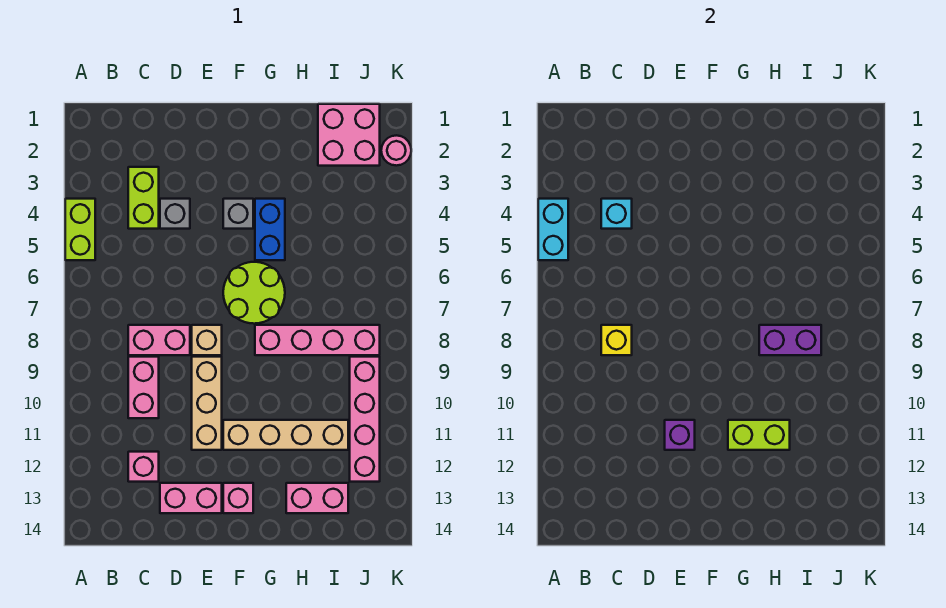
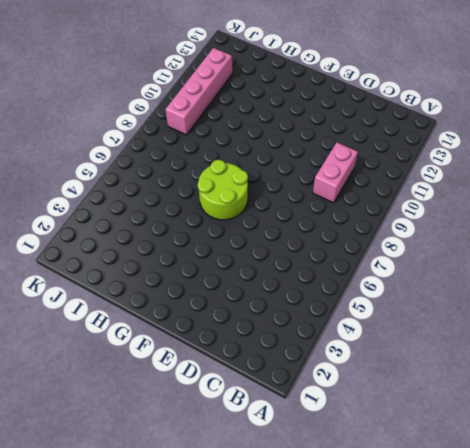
none -> lime brick A4:A5 level 1
none -> lime brick C3:C4 level 1
none -> pink brick C8:D8 level 1

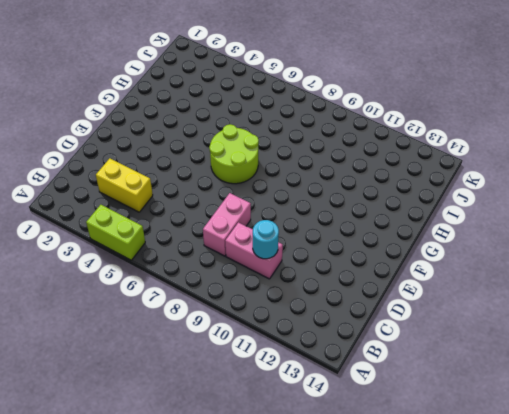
yellow brick C3:C4 level 1 -> lime brick C3:C4 level 1
cyan round brick C10 level 2 -> none
none -> pink brick C12 level 1
none -> grey brick D4 level 1
none -> pink brick D13:E13 level 1

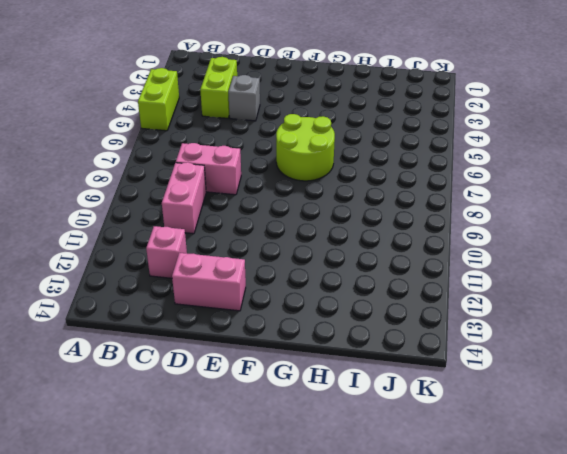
none -> tan brick E8 level 1
none -> tan brick E9:E11 level 1
none -> grey brick F4 level 1

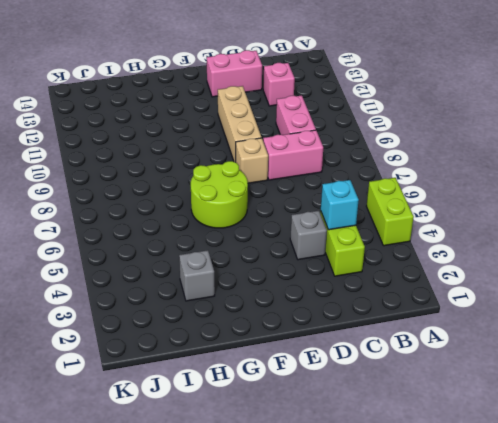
grey brick H3 level 1 -> grey brick F4 level 1
none -> tan brick F11:I11 level 1
none -> pink brick F13 level 1
none -> blue brick G4:G5 level 1

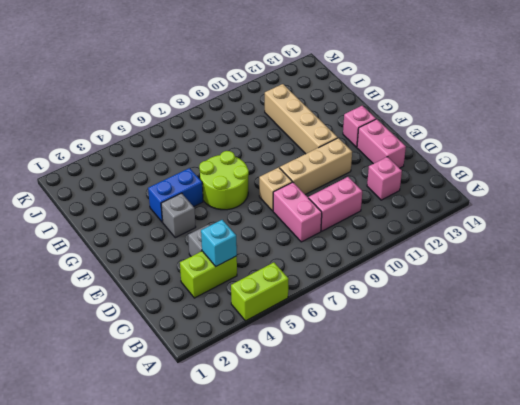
none -> pink brick G8:J8 level 1
none -> pink brick H13:I13 level 1
none -> pink brick I1:J2 level 1

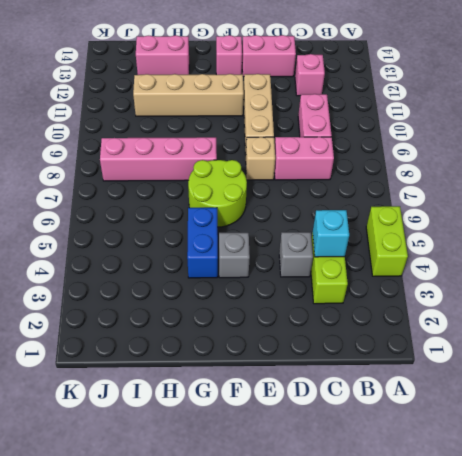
none -> pink brick I1:J2 level 1
none -> pink brick J9:J12 level 1
none -> pink round brick K2 level 1

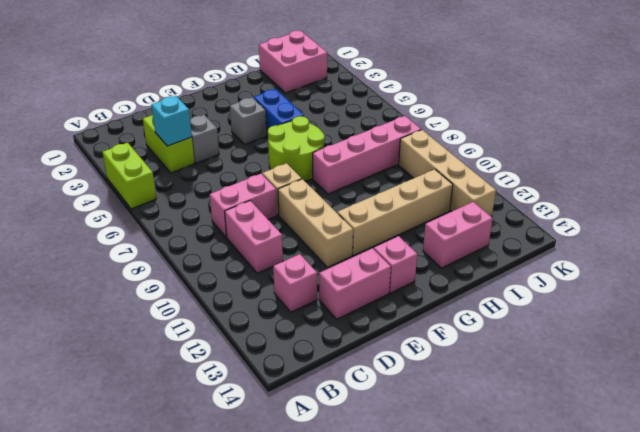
tan brick J9:J12 level 1 -> pink brick J9:J12 level 1
none -> pink round brick K2 level 1
none -> cyan brick A4:A5 level 2
none -> yellow brick C8 level 2

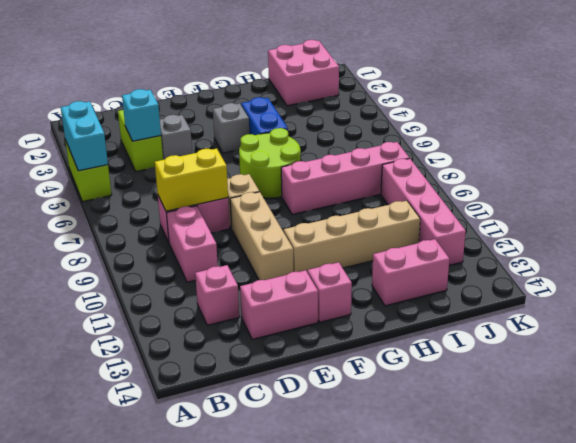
yellow brick C8:D8 level 2 -> yellow brick C8 level 2
none -> pink round brick K2 level 1
none -> purple brick E11 level 2
none -> lime brick G11:H11 level 2

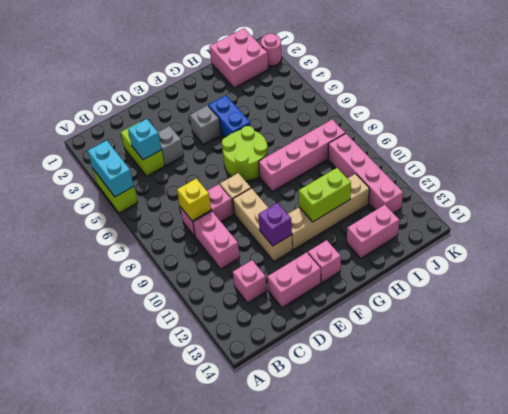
none -> purple brick H8:I8 level 2

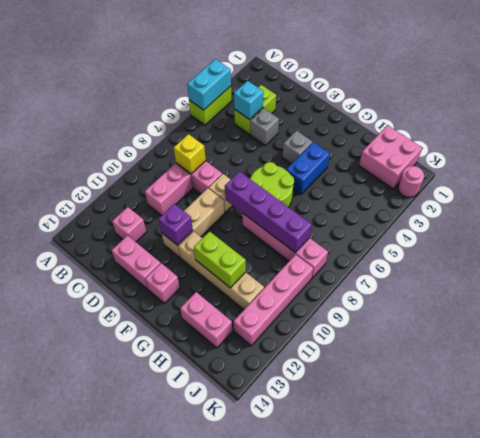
purple brick F8:I8 level 2 -> purple brick H8:I8 level 2

